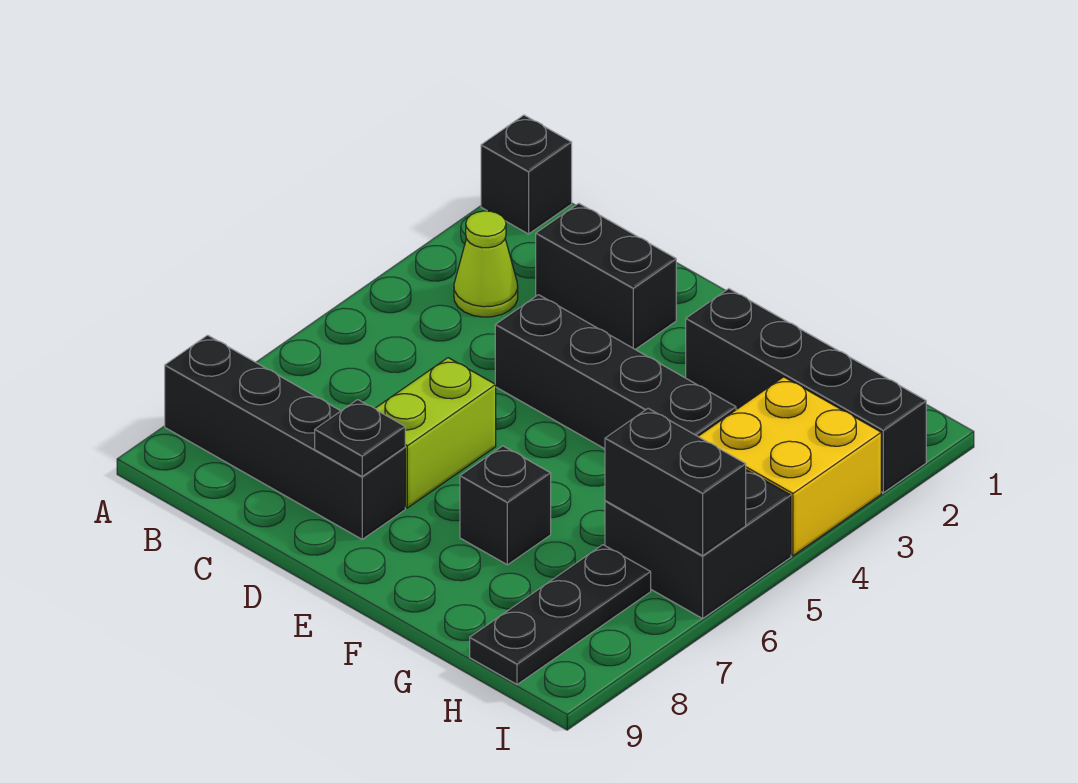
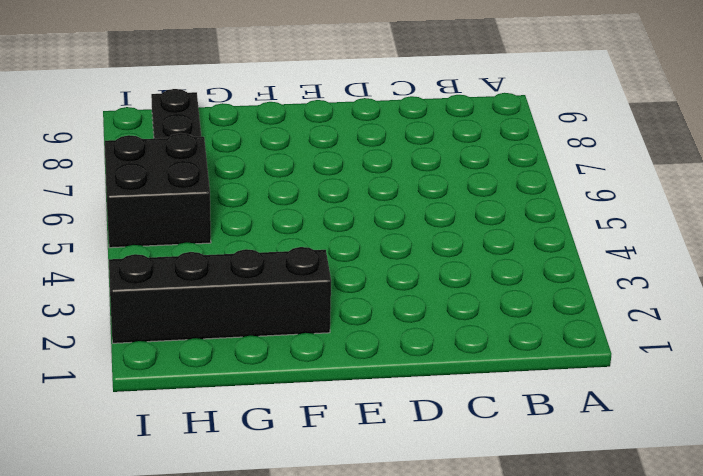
none -> black brick A1 level 1
none -> black brick A8:D8 level 1
none -> lime cone B3 level 1

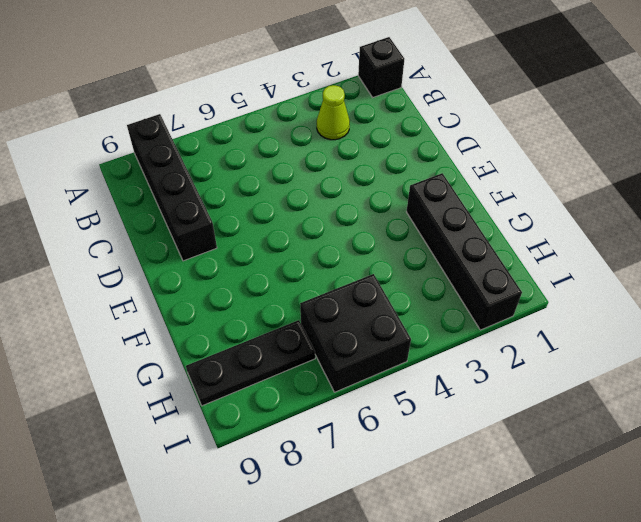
none -> black brick C2:D2 level 1
none -> black brick D4:G4 level 1
none -> lime brick D6:D7 level 1

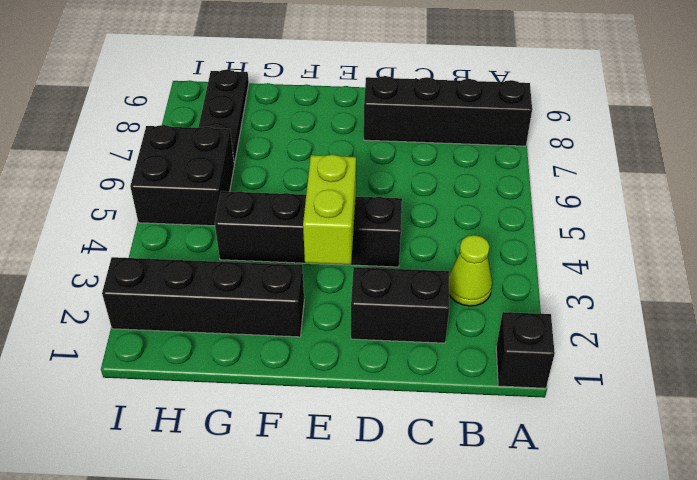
lime brick E3:E4 level 2 -> lime brick D6:D7 level 1
none -> black brick F7 level 1
none -> yellow brick H3:I4 level 1
none -> black plate D8 level 2

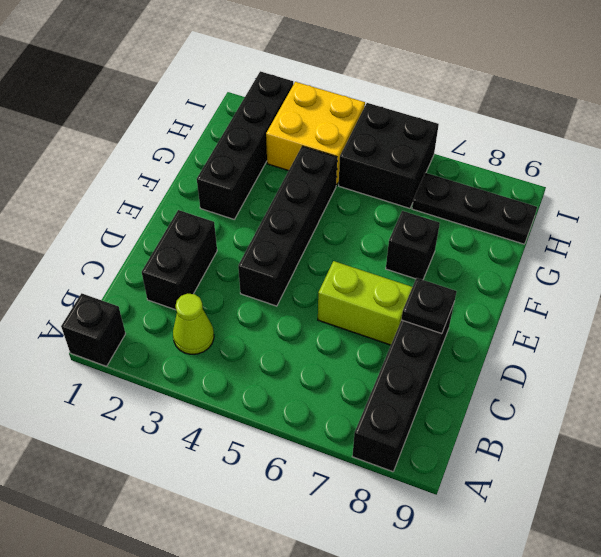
none -> black brick H6:I6 level 2

